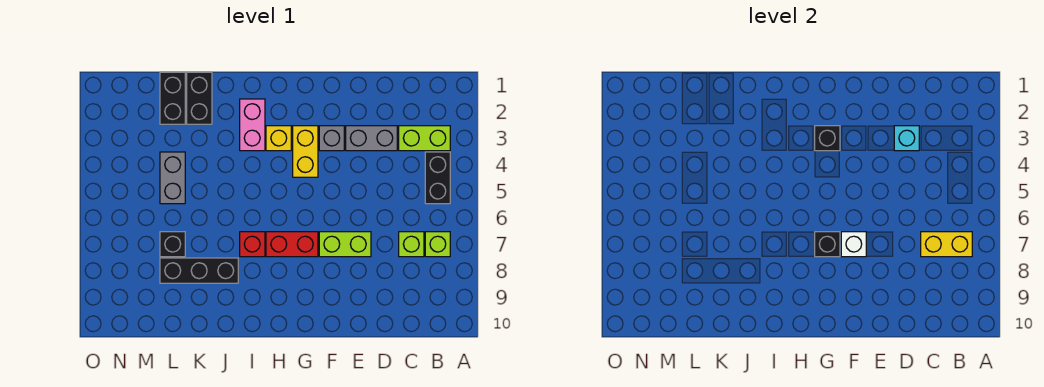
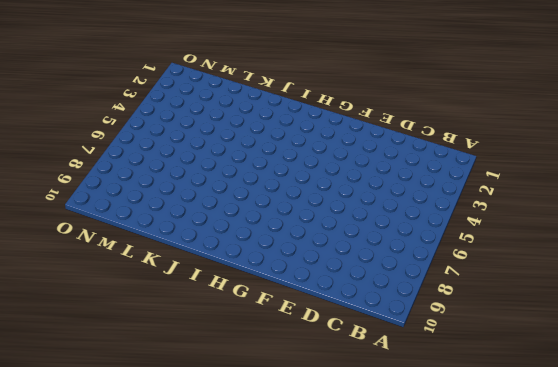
none -> lime brick B3:C3 level 1
none -> black brick B4:B5 level 1
none -> lime brick B7 level 1

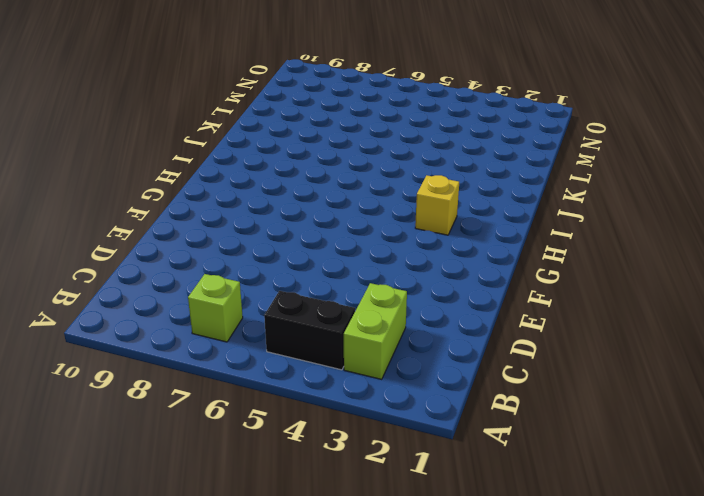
none -> lime brick C7 level 1
none -> grey brick D3:E3 level 1
none -> lime brick E7:F7 level 1

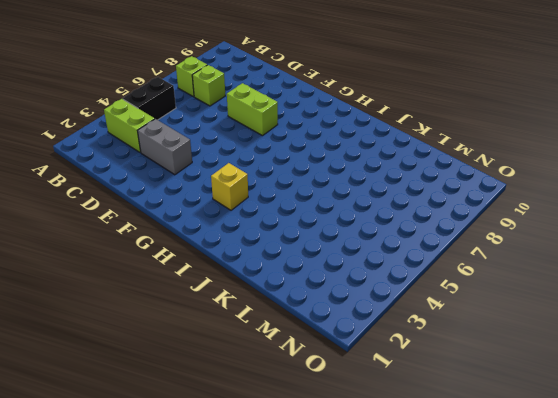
none -> grey brick F3 level 1
none -> yellow brick G3:G4 level 1
none -> red brick G7:H7 level 1

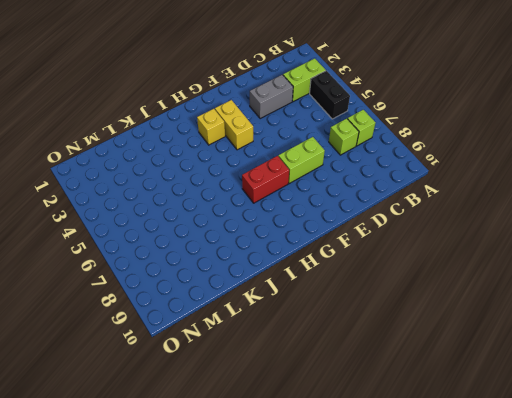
none -> grey brick F3 level 1
none -> pink brick I2:I3 level 1
none -> red brick I7 level 1

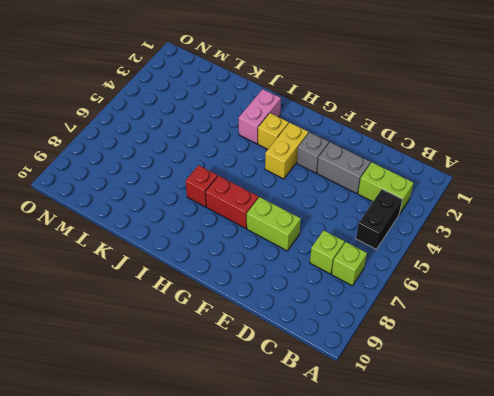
none -> black brick J8:L8 level 1
none -> black brick K1:K2 level 1
none -> black brick L1:L2 level 1

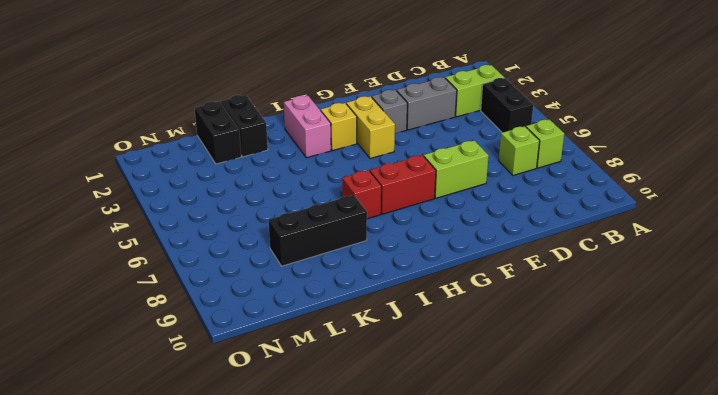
none -> grey brick L4:L5 level 1
none -> black brick L7 level 1
none -> yellow brick B7:C7 level 2

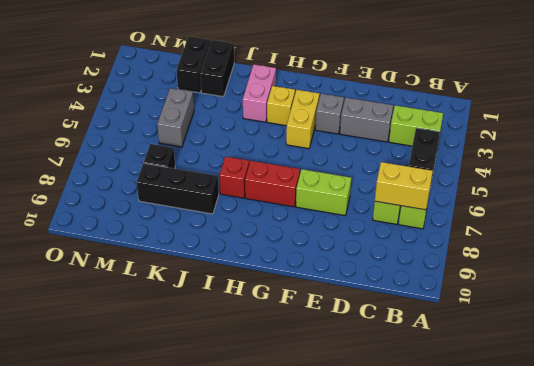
none -> cyan brick D3 level 2
none -> white brick F7 level 2
none -> black brick G3 level 2

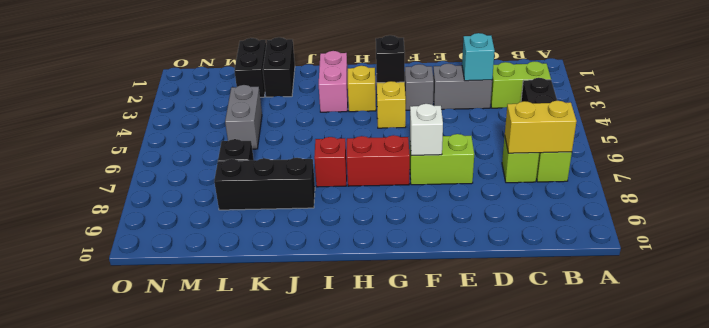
none -> black brick G7 level 2

